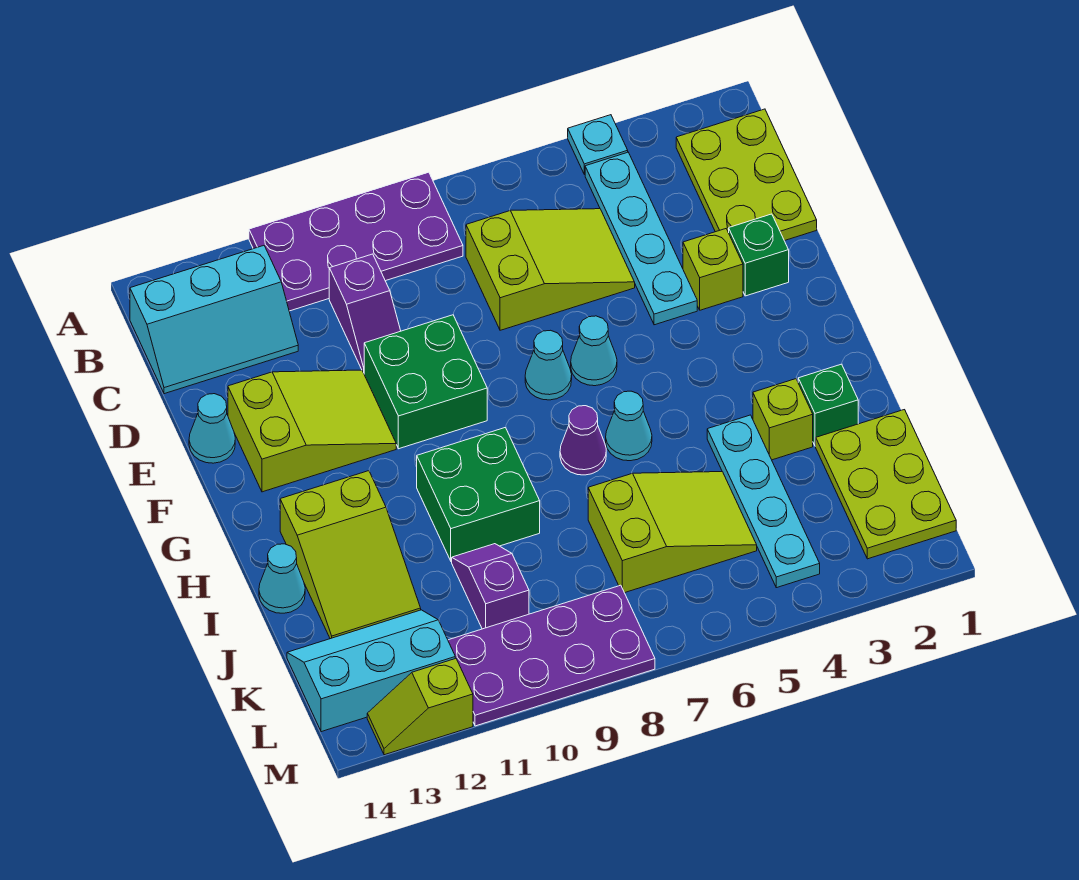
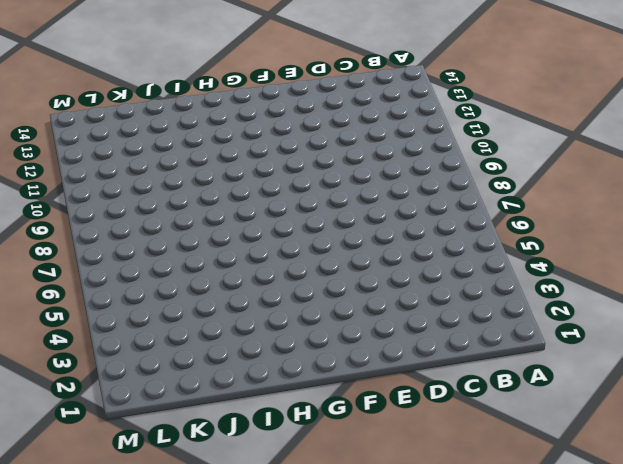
none -> cyan plate A4 level 1
none -> purple plate A8:B11 level 1
none -> lime plate B1:D2 level 1

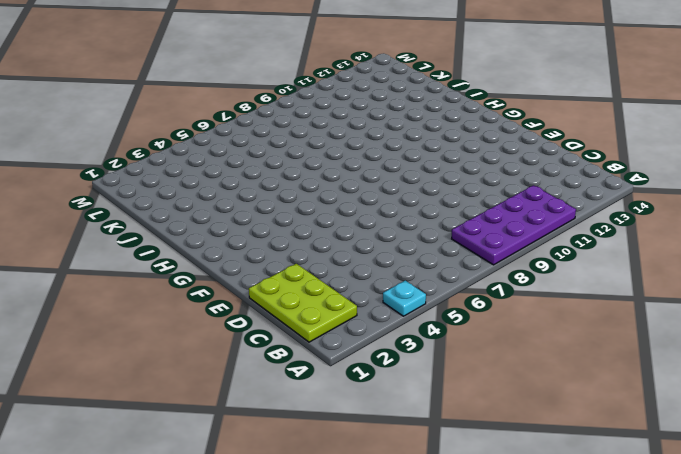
none -> cyan plate B4:E4 level 1
none -> cyan slope B12:C14 level 1 top B
none -> lime slope C5:D7 level 1 top 7

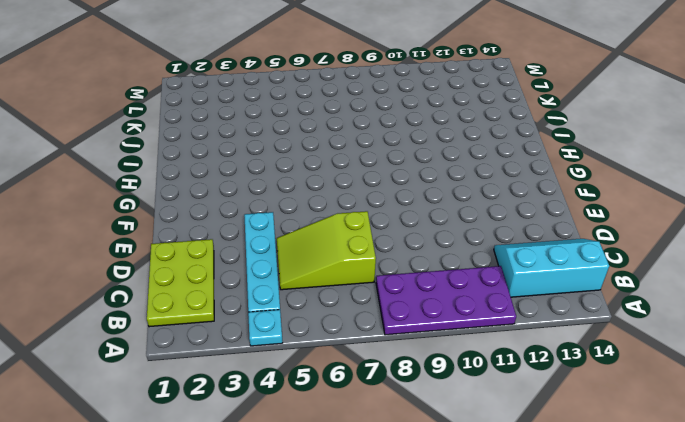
none -> purple slope C10:D10 level 1 top C
none -> green brick E2 level 1
none -> lime brick E3 level 1

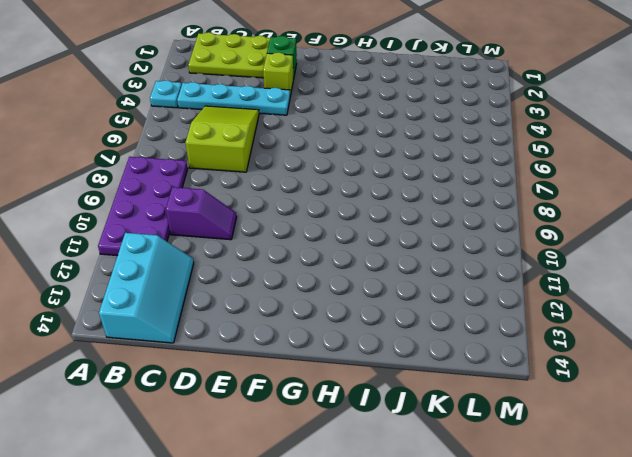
none -> green brick E9:F10 level 1
none -> lime slope E11:F13 level 1 top 13
none -> cyan cone E14 level 1

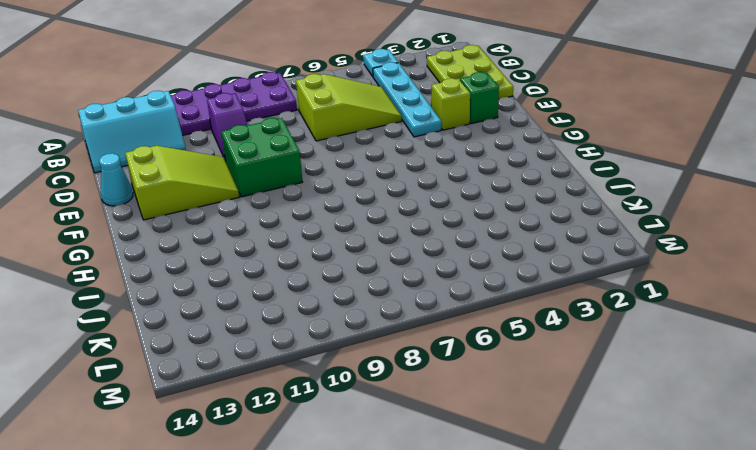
none -> cyan cone F6 level 1
none -> cyan cone F7 level 1
none -> cyan cone H6 level 1

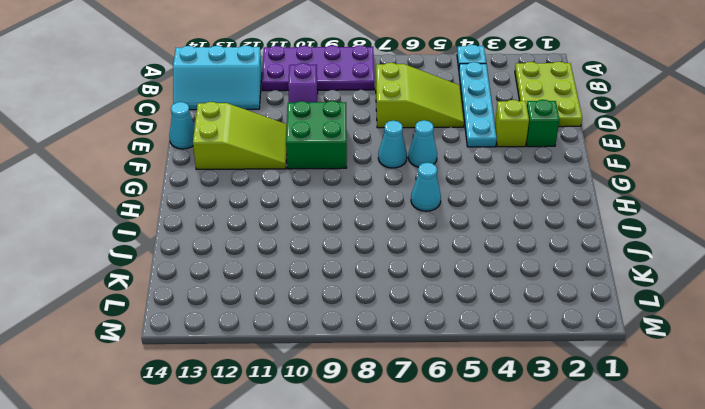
none -> purple cone H7 level 1
none -> green brick H9:I10 level 1
none -> lime slope H12:J13 level 1 top H

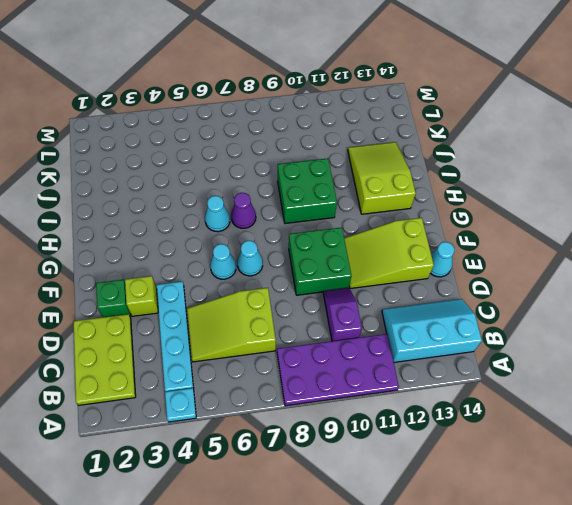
none -> green brick I2 level 1
none -> lime brick I3 level 1
none -> cyan plate I4:L4 level 1

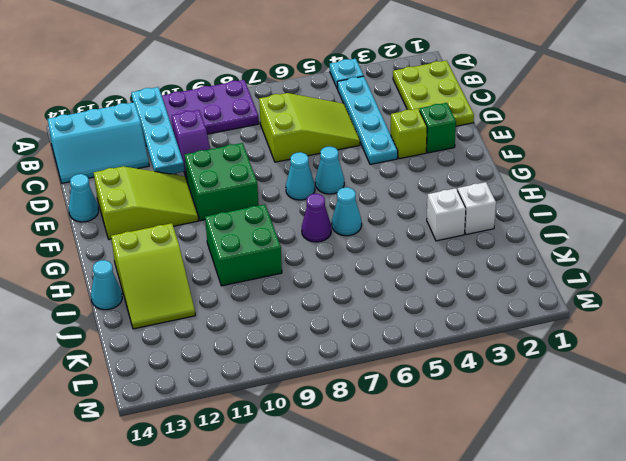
cyan plate A11:D11 level 2 -> cyan plate I4:L4 level 1
white brick I2 level 1 -> green brick I2 level 1
white brick I3 level 1 -> lime brick I3 level 1
none -> lime plate J1:L2 level 1
none -> lime slope J5:K7 level 1 top 7
none -> purple slope J10:K10 level 1 top K

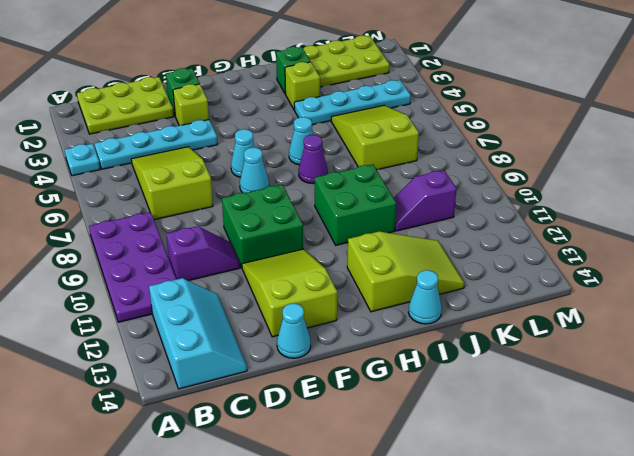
none -> cyan slope K12:L14 level 1 top L
none -> purple plate L8:M11 level 1
none -> lime slope M12:M13 level 1 top 12

